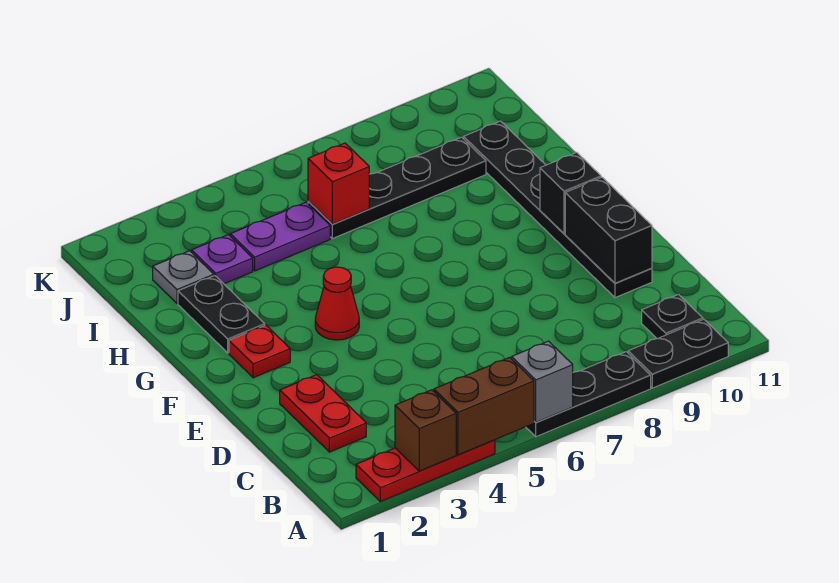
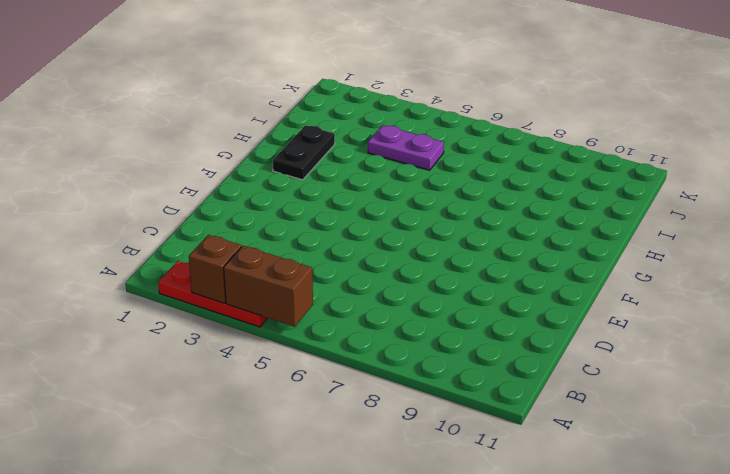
none -> black plate A6:A8 level 1
none -> black plate A9:A10 level 1
none -> black plate B10 level 1

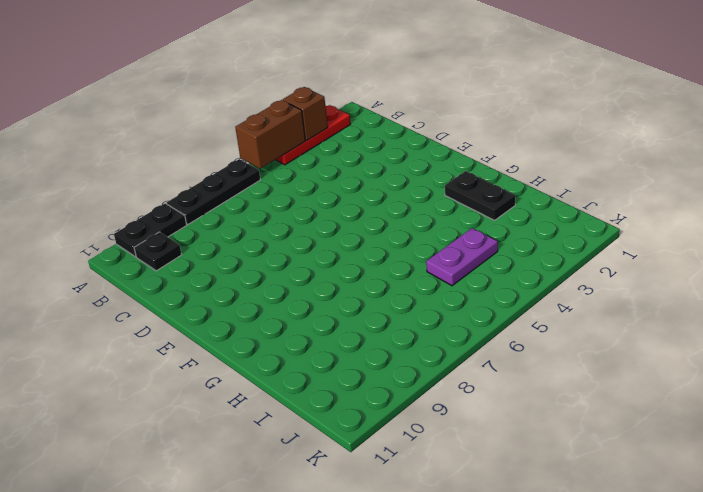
none -> red plate C2:D2 level 1
none -> black plate D10:I10 level 1
none -> red plate F2 level 1

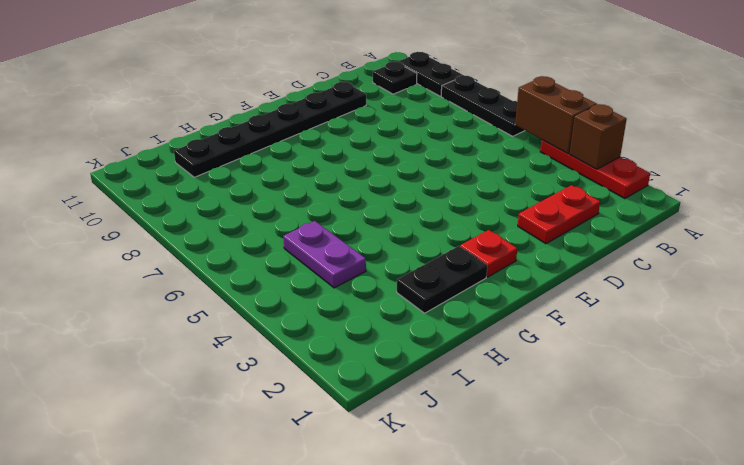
none -> red cone F4 level 1
none -> grey plate I2 level 1
none -> purple plate I3 level 1

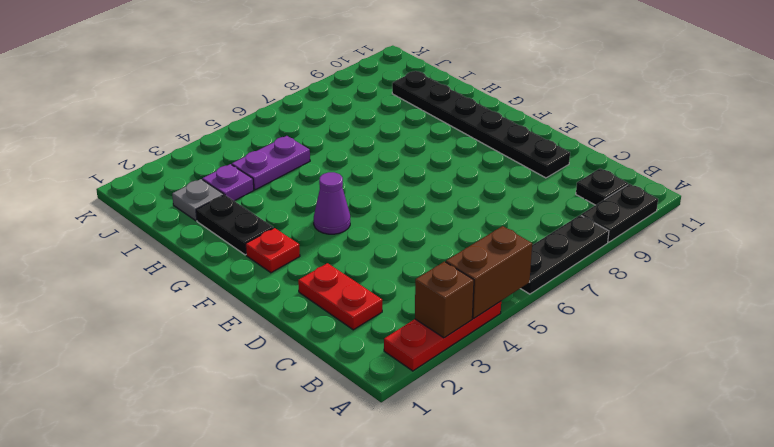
purple cone F4 level 1 -> red cone F4 level 1
none -> black plate I6:I9 level 1
none -> grey brick A6 level 2
none -> black brick D10:E10 level 2

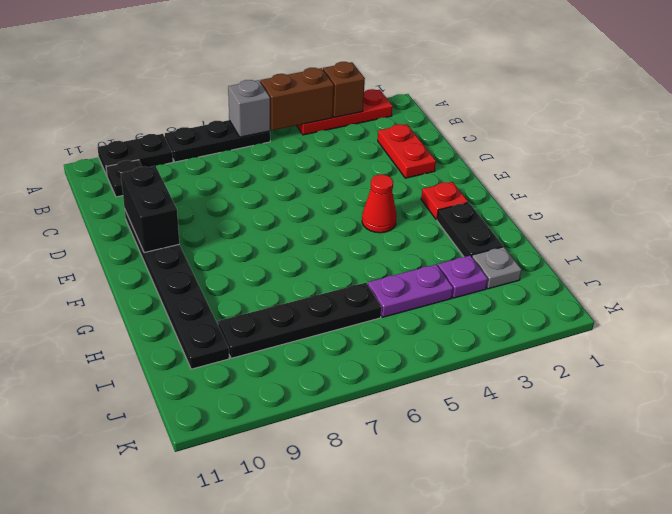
none -> black brick F10 level 2
none -> red brick I6 level 2

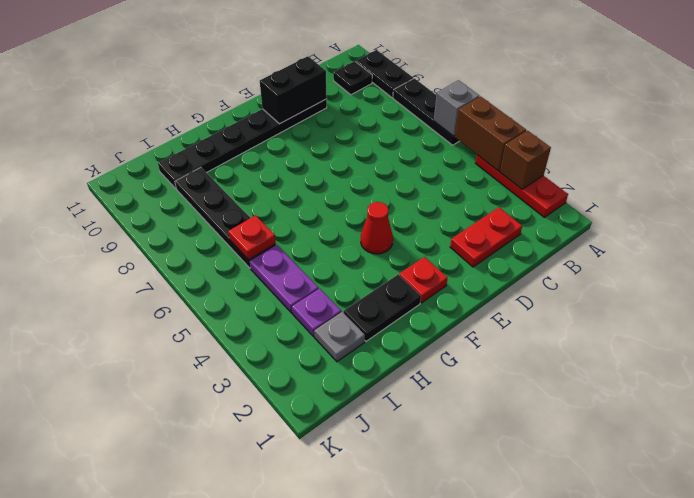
red plate I6 level 2 -> red brick I6 level 2
none -> black brick F10 level 2

